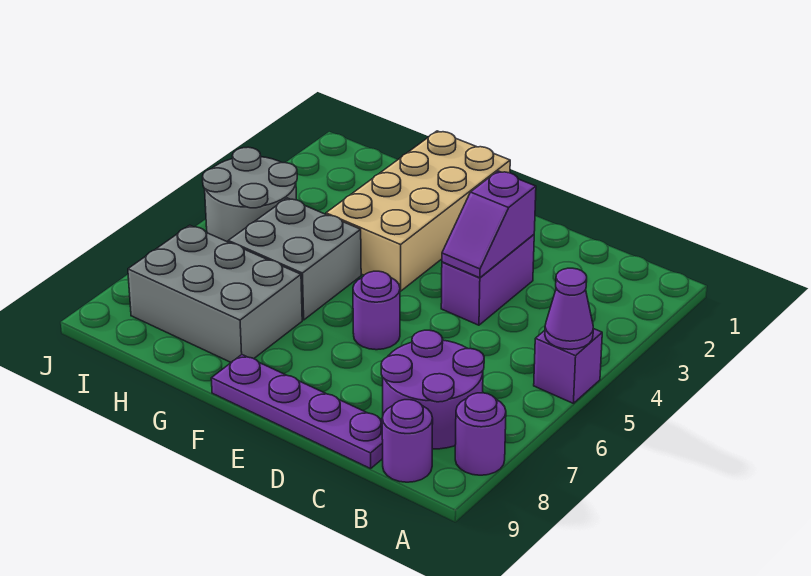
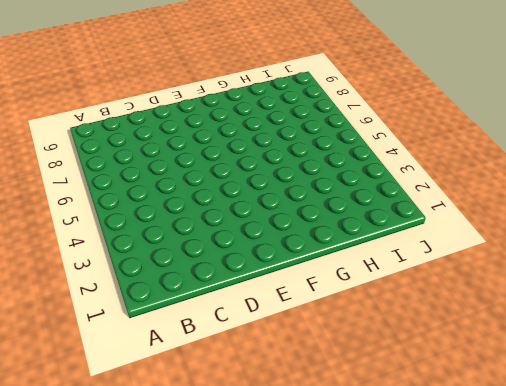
none -> purple brick A5 level 1
none -> purple round brick A8 level 1
none -> purple round brick B7:C8 level 1

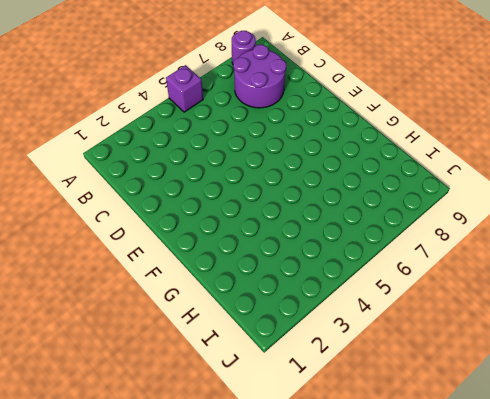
none -> purple round brick B9 level 1
none -> purple plate C9:F9 level 1
none -> purple brick D3:D4 level 1

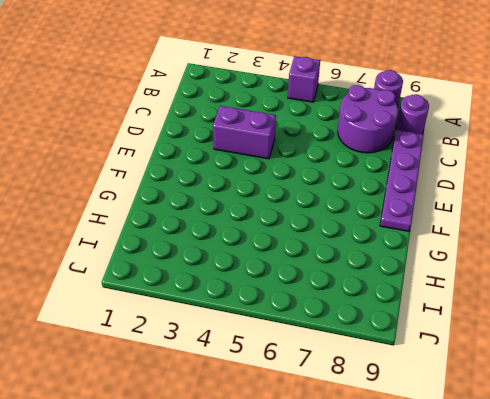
none -> purple round brick E6 level 1
none -> tan brick F1:G4 level 1
none -> grey brick G5:H6 level 1

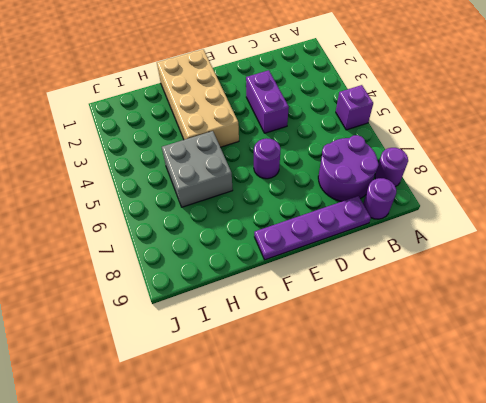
none -> grey brick G7:I8 level 1
none -> grey round brick I4:J5 level 1
none -> purple cone A5 level 2

